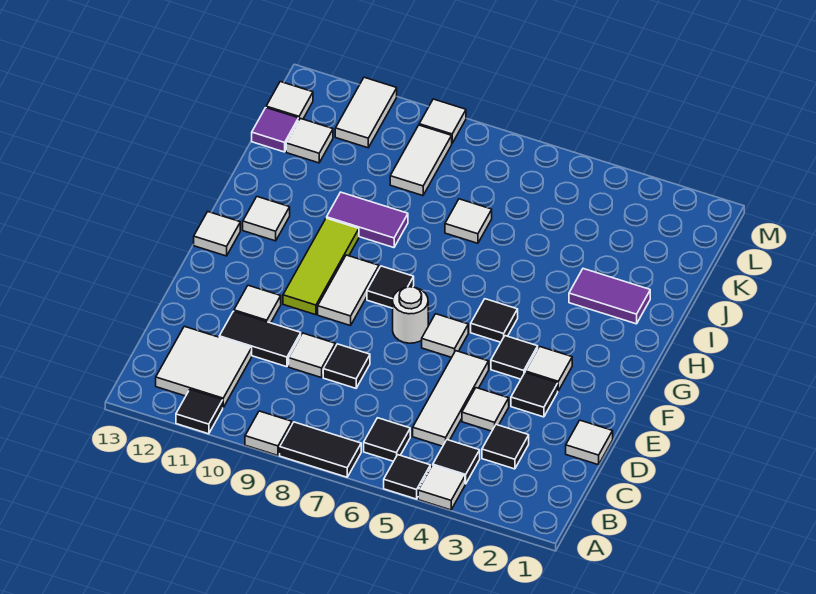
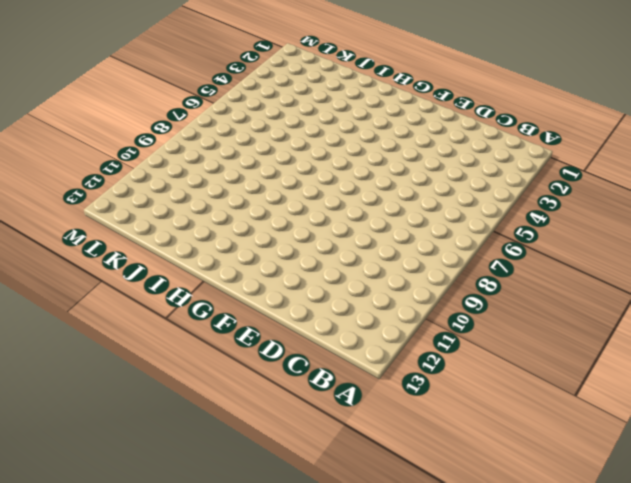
none -> white tile A4 level 1
none -> black tile A5 level 1
none -> black tile A7:A8 level 1
none -> white tile A9 level 1

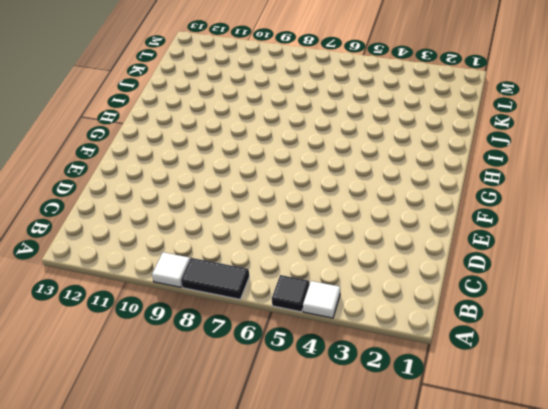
none -> black tile A11 level 1
none -> black tile B4 level 1
none -> black tile B6 level 1
none -> white tile B11:C12 level 1

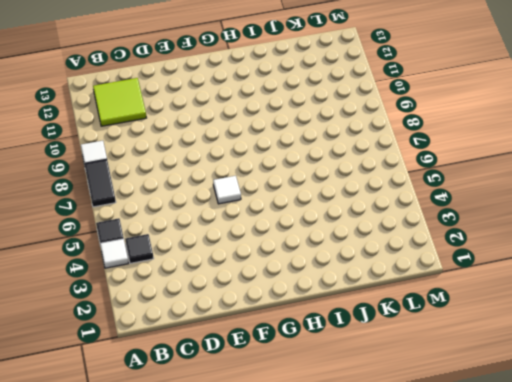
lime tile B11:C12 level 1 -> white tile B11:C12 level 1
none -> black tile A11 level 1
none -> black tile B6 level 1
none -> black tile C3 level 1
none -> white tile C5:E5 level 1

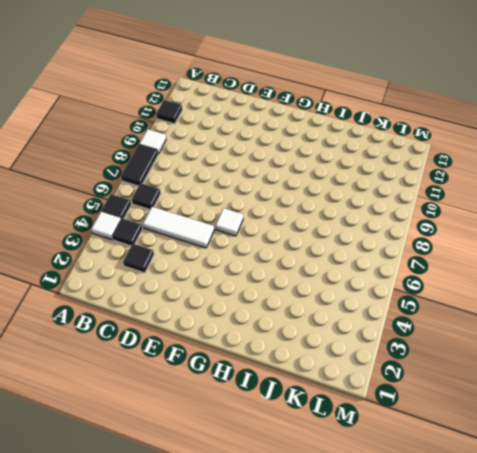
none -> white tile B11:C12 level 1
none -> white tile D1 level 1
none -> white tile D4 level 1
none -> black tile D8 level 1

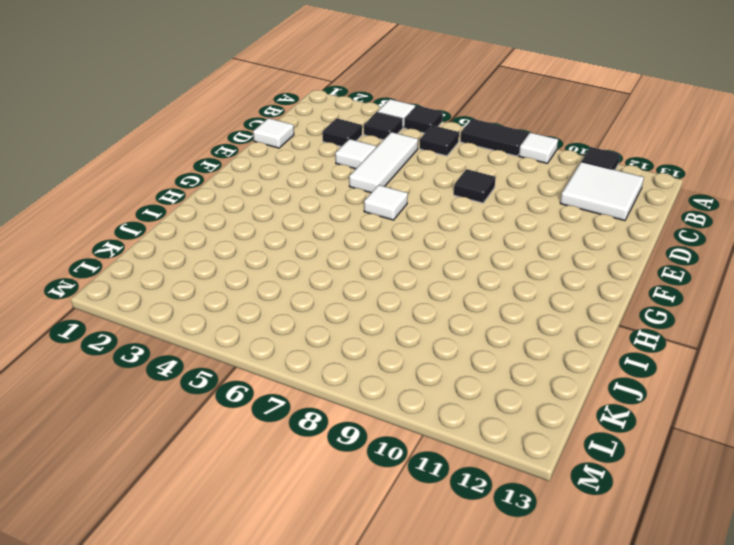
none -> white tile D9 level 1
none -> black tile D10:D11 level 1
none -> black tile E3 level 1
none -> white tile E11 level 1

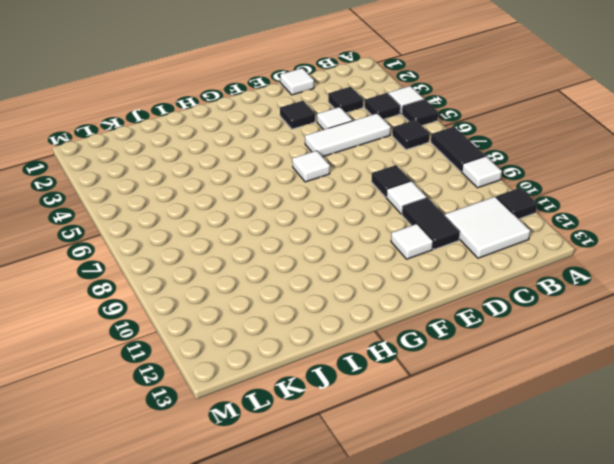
none -> white tile F3 level 1
none -> black tile F4 level 1
none -> white round brick F7 level 1
none -> white tile F9:G9 level 1

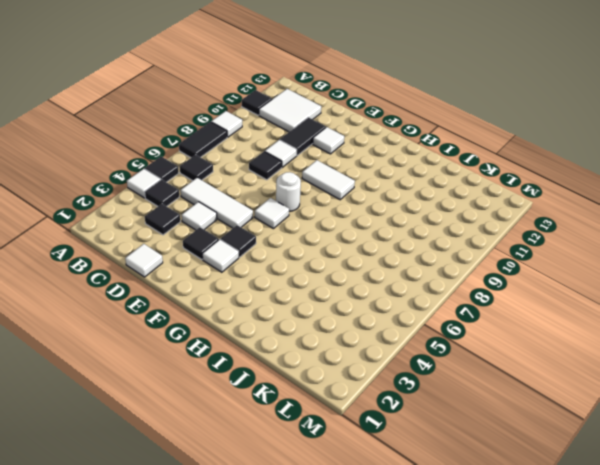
none -> lime tile F10:H10 level 1
none -> black tile G5 level 1
none -> black tile G8 level 1
none -> white tile G13 level 1

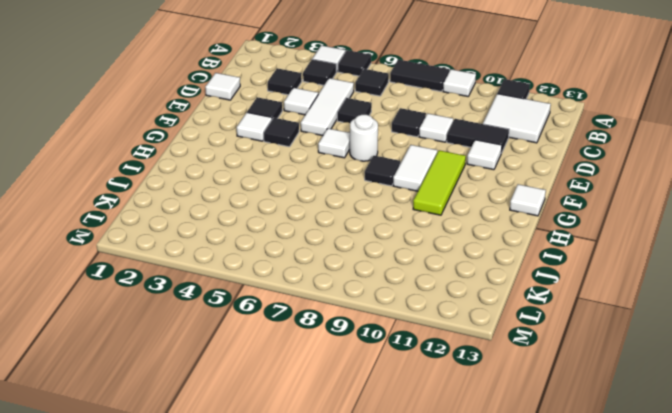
black tile D6 level 1 -> black tile G5 level 1
none -> white tile H12 level 1
none -> purple tile I2:I3 level 1
none -> purple tile I9:I10 level 1
none -> white tile J7 level 1

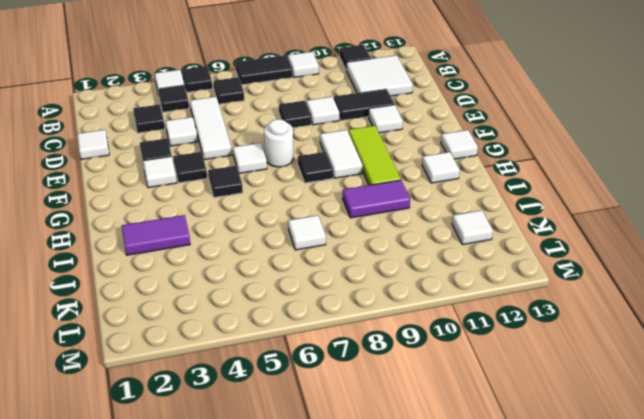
none -> white tile K9:L9 level 1
none -> purple tile K13 level 1
none -> white tile L11:M11 level 1
none -> white tile L13 level 1

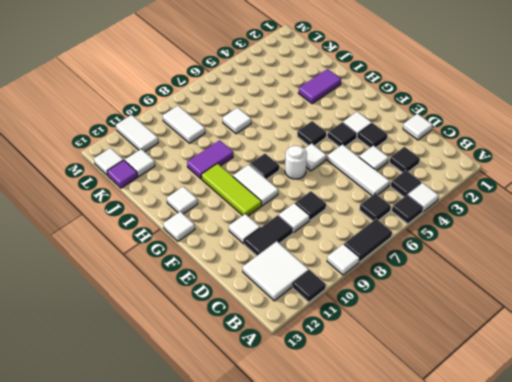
none -> white tile M9 level 1

